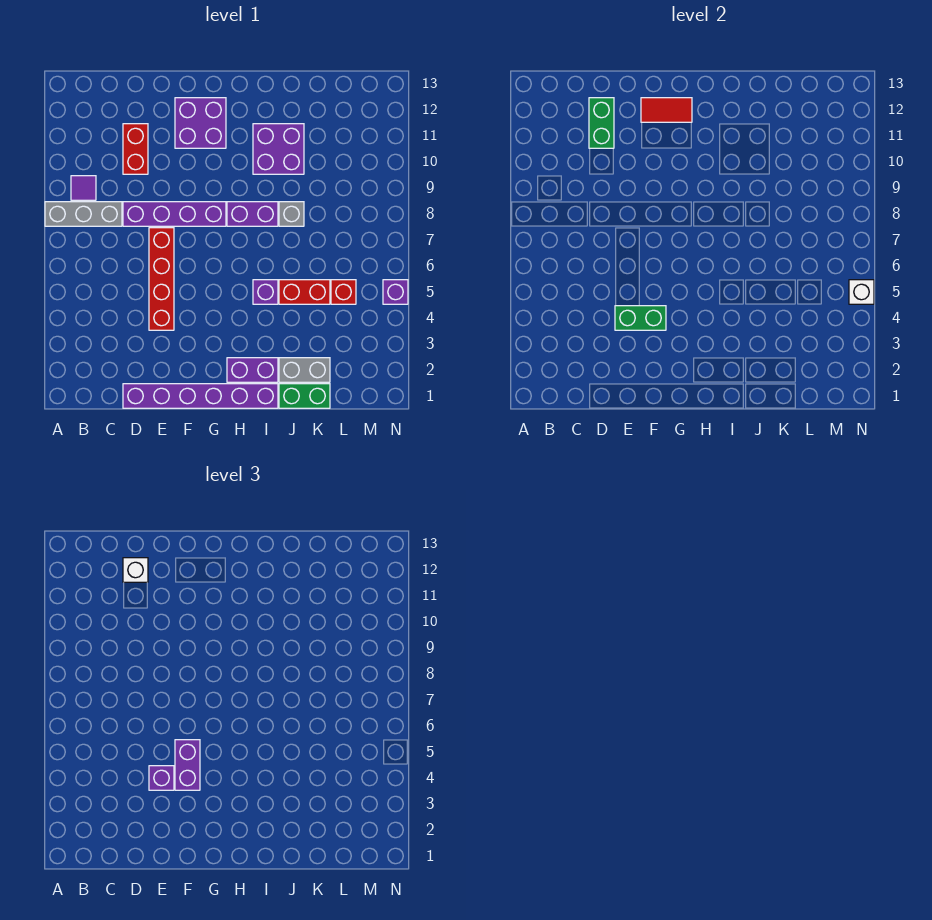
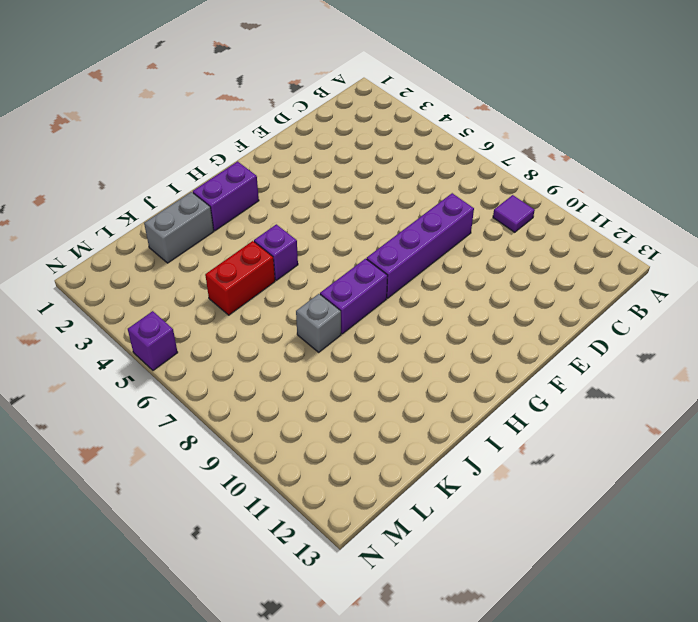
none -> grey brick A8:C8 level 1
none -> purple brick D1:I1 level 1
none -> red brick D10:D11 level 1

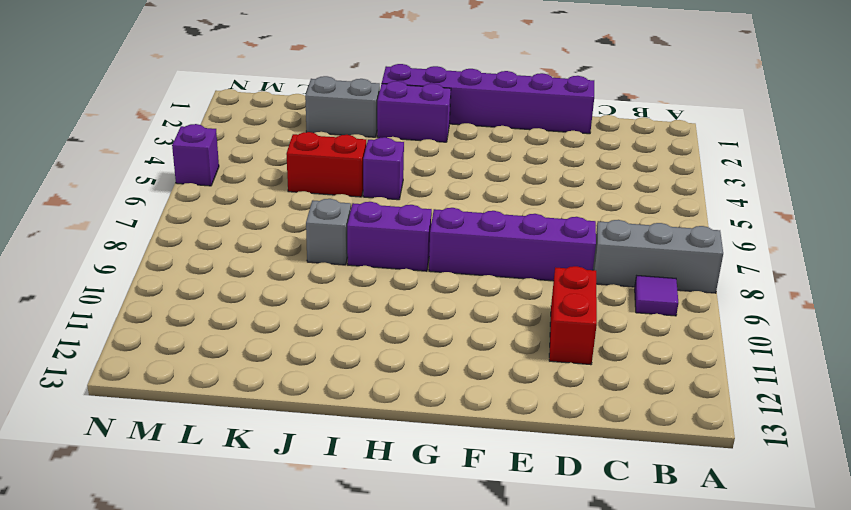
none -> red brick E4:E7 level 1
none -> purple brick F11:G12 level 1
none -> purple brick I10:J11 level 1

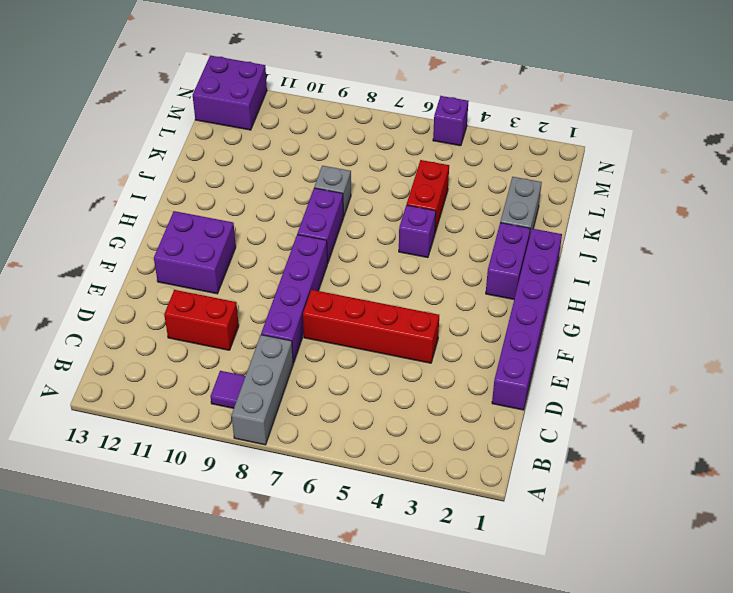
purple brick M12:N13 level 1 -> purple brick I10:J11 level 1
none -> green brick J1:K1 level 1
none -> red brick L5 level 1
none -> green brick D11:D12 level 2

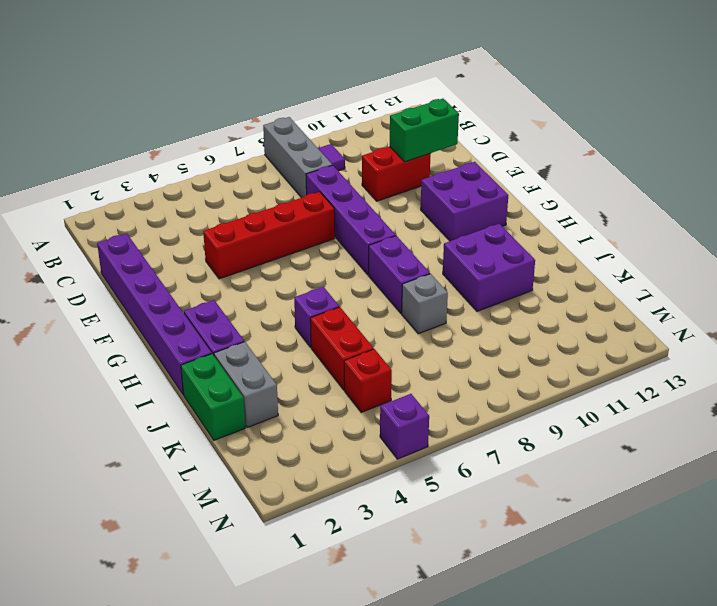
none -> green brick E4:F4 level 2
none -> red tile F12:G12 level 2
none -> white brick N5 level 2

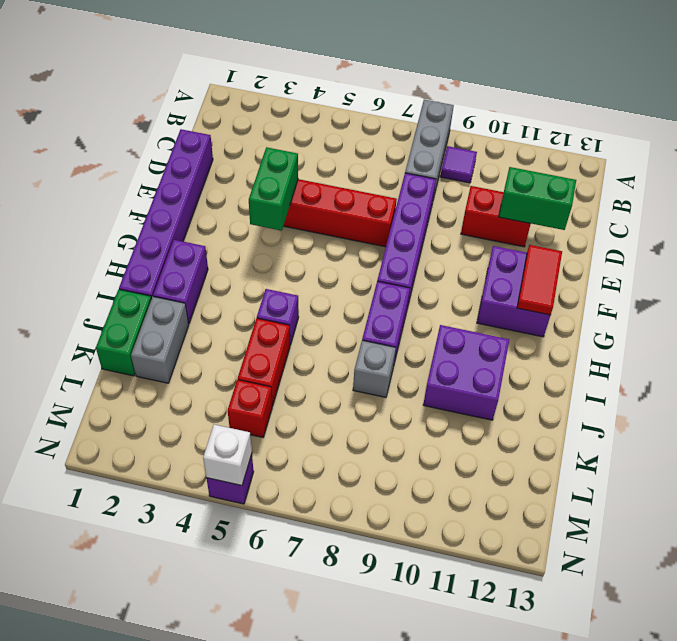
none -> white brick D12 level 3
none -> purple brick E4 level 3
none -> purple brick F4:F5 level 3

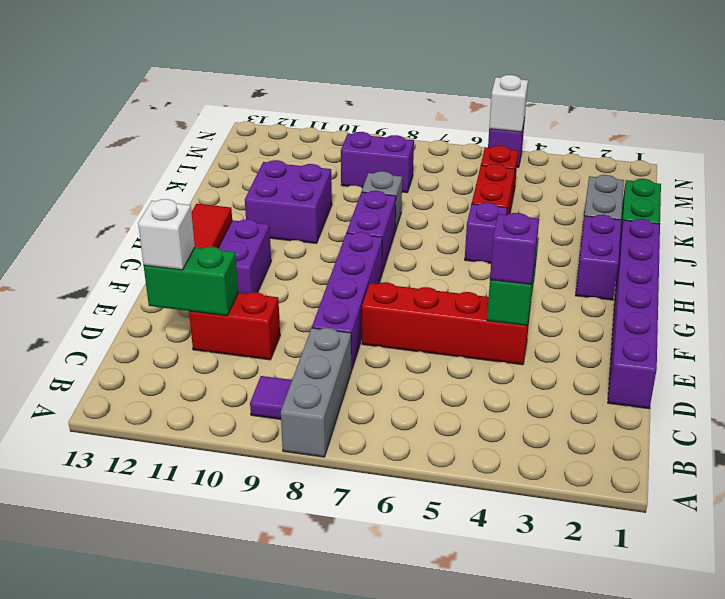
purple brick L8:L9 level 1 -> purple brick F4:F5 level 3

